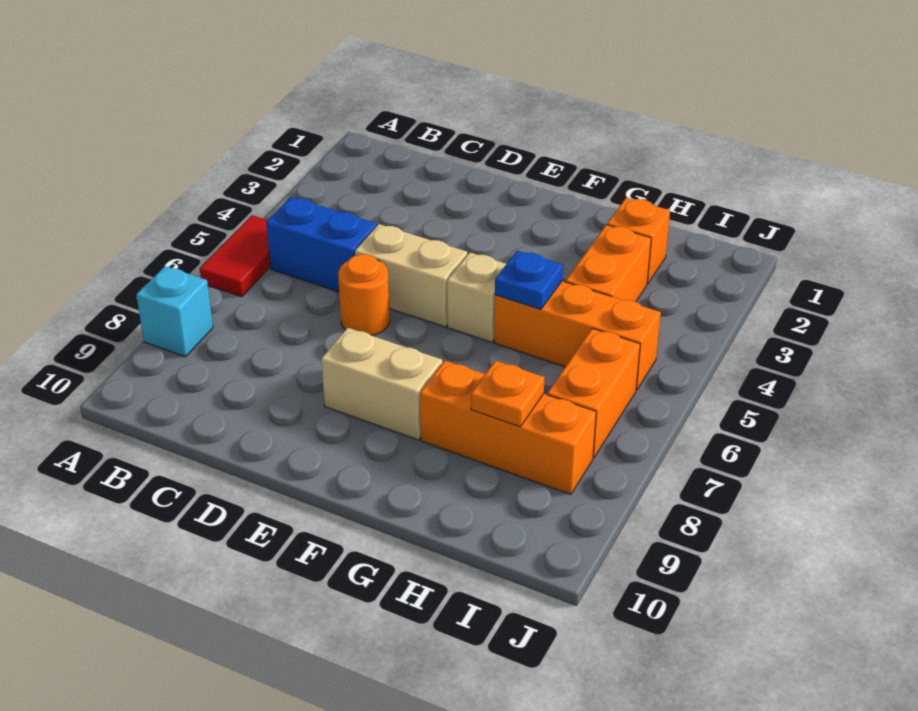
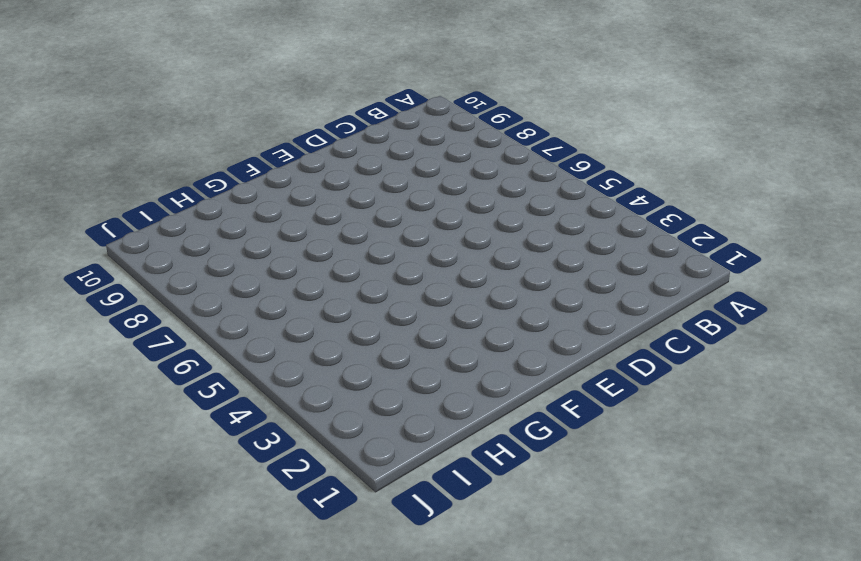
none -> red tile A5:A6 level 1
none -> cyan brick A8 level 1
none -> blue brick B5:C5 level 1

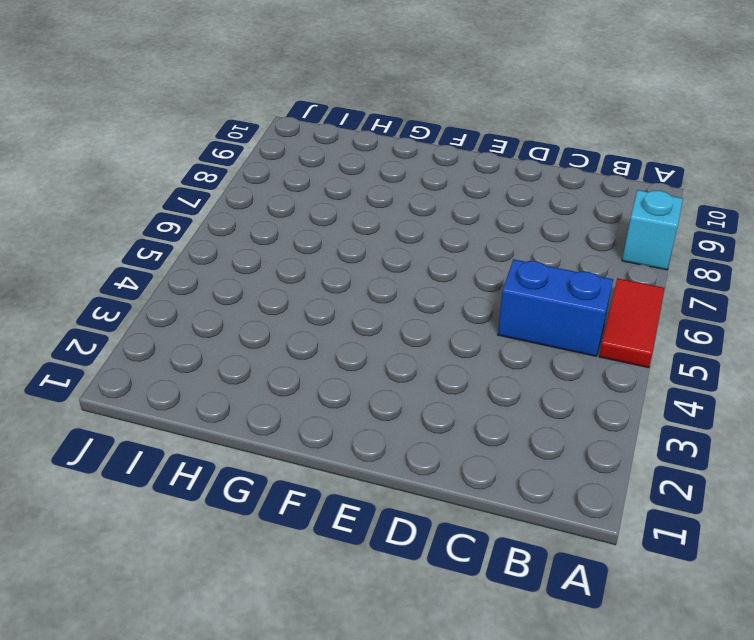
none -> tan brick D5:E5 level 1
none -> orange round brick D6 level 1
none -> tan brick E8:F8 level 1

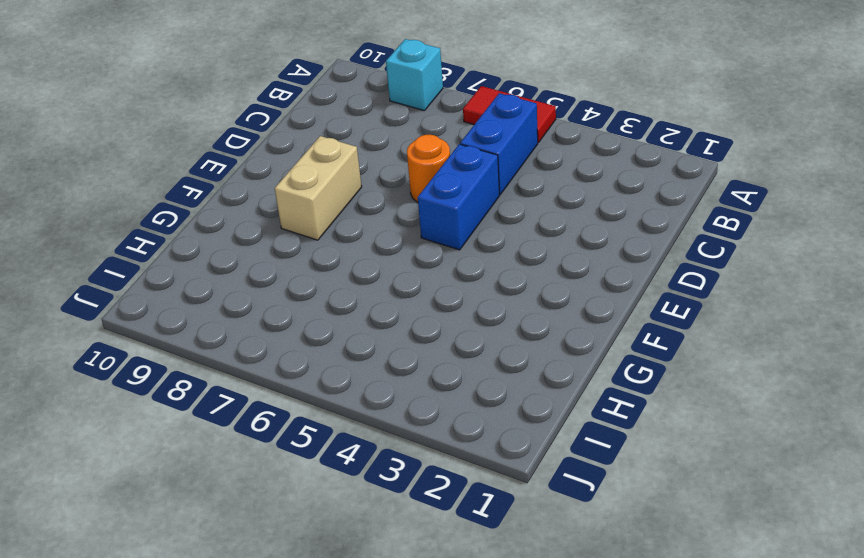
blue brick D5:E5 level 1 -> tan brick D5:E5 level 1
none -> tan brick F5 level 1
none -> orange brick G5:I5 level 1
none -> orange brick G8:I8 level 1

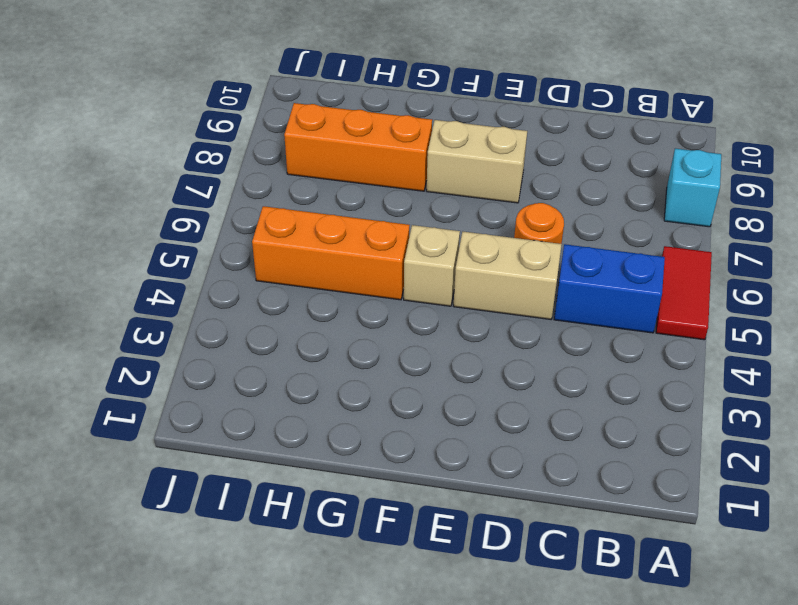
none -> orange brick H2 level 1
none -> orange brick H3:H4 level 1
none -> orange brick I6:I7 level 1

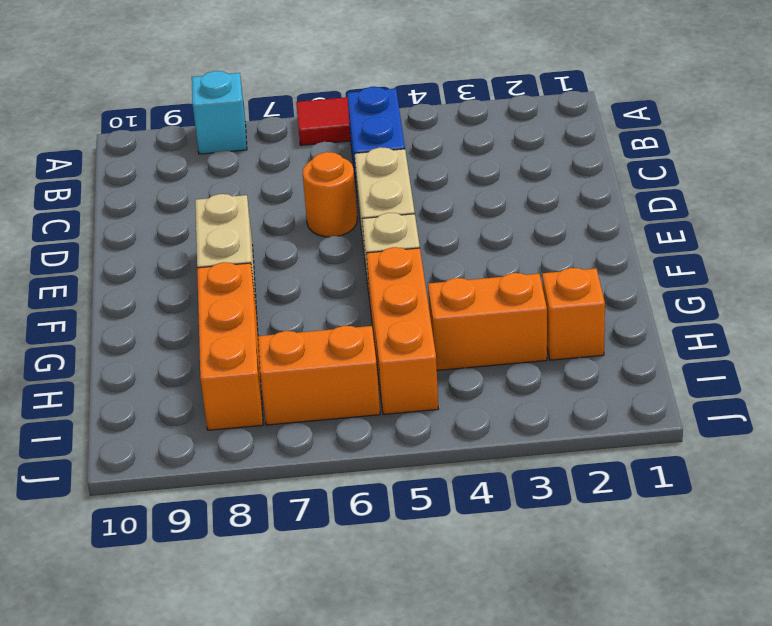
none -> blue plate G5 level 2
none -> orange plate H8 level 2

